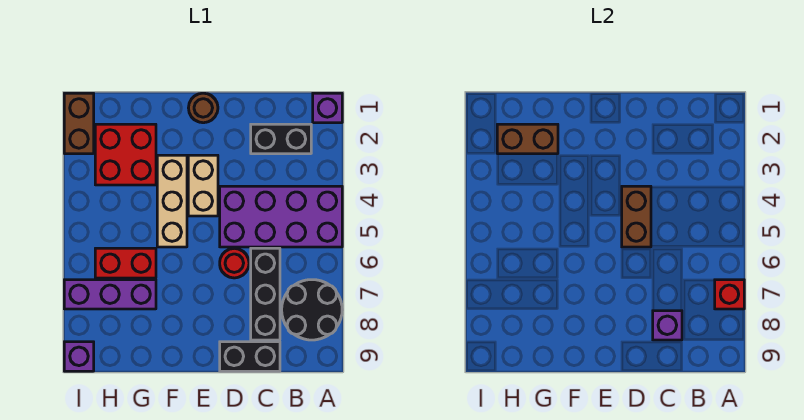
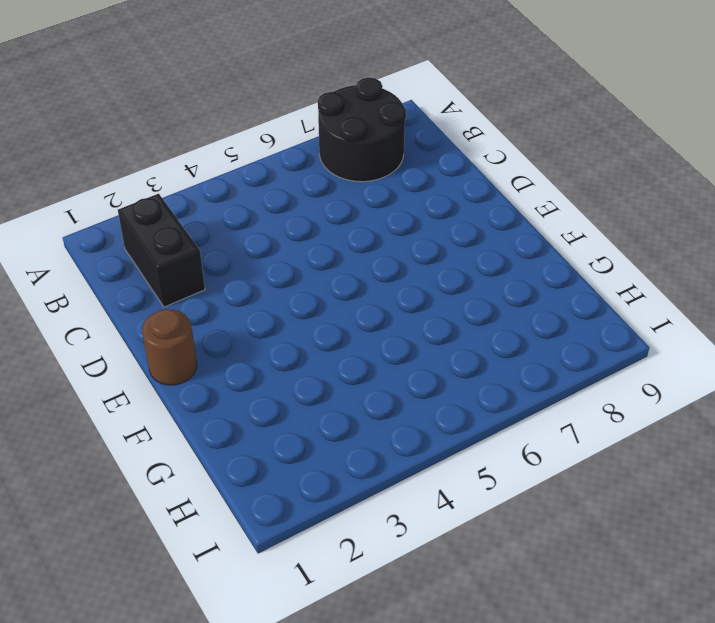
none -> purple brick A1 level 1
none -> purple brick A4:D5 level 1
none -> black brick C6:C8 level 1

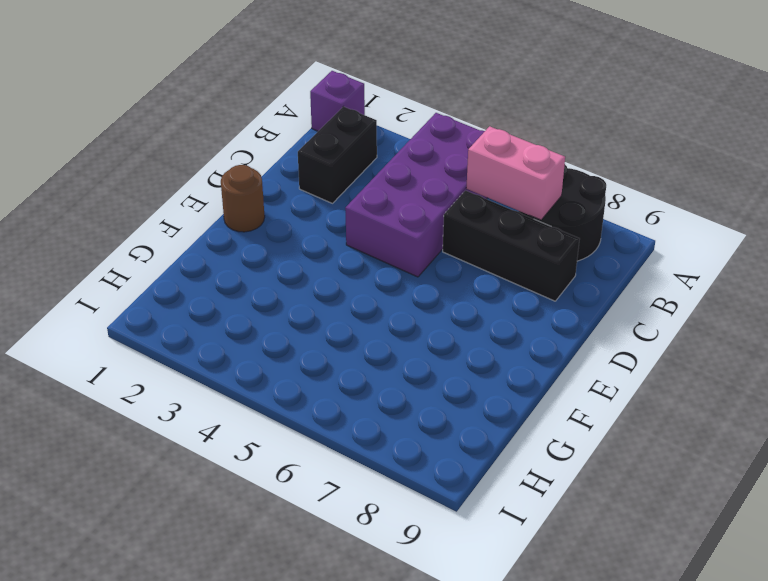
pink brick B6:B7 level 2 -> none
none -> black brick C9:D9 level 1
none -> red round brick D6 level 1
none -> tan brick E3:E4 level 1

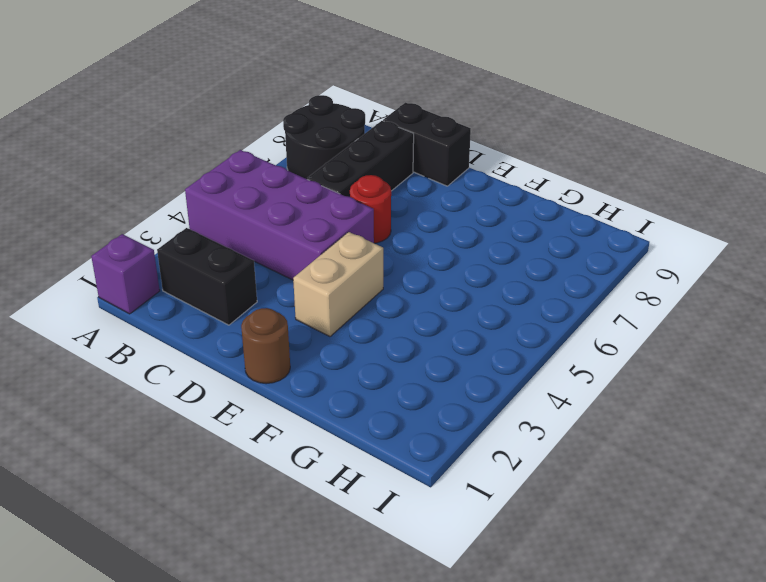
none -> tan brick F3:F5 level 1
none -> red brick G2:H3 level 1
none -> red brick G6:H6 level 1

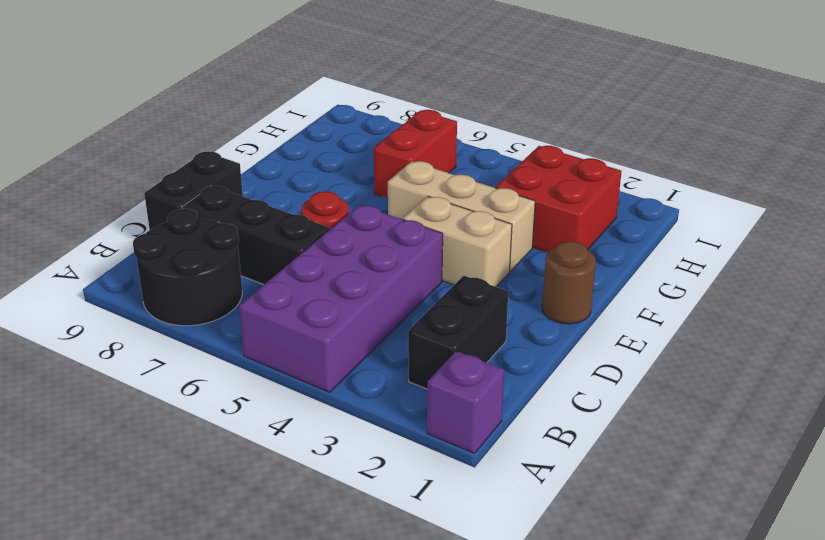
none -> purple brick G7:I7 level 1
none -> brown brick I1:I2 level 1
none -> purple brick I9 level 1

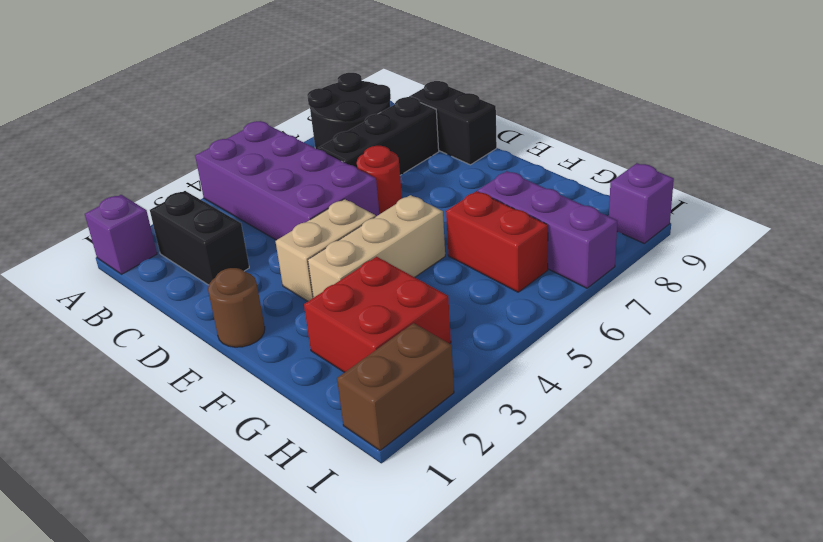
none -> red brick A7 level 2
none -> purple brick C8 level 2
none -> brown brick D4:D5 level 2

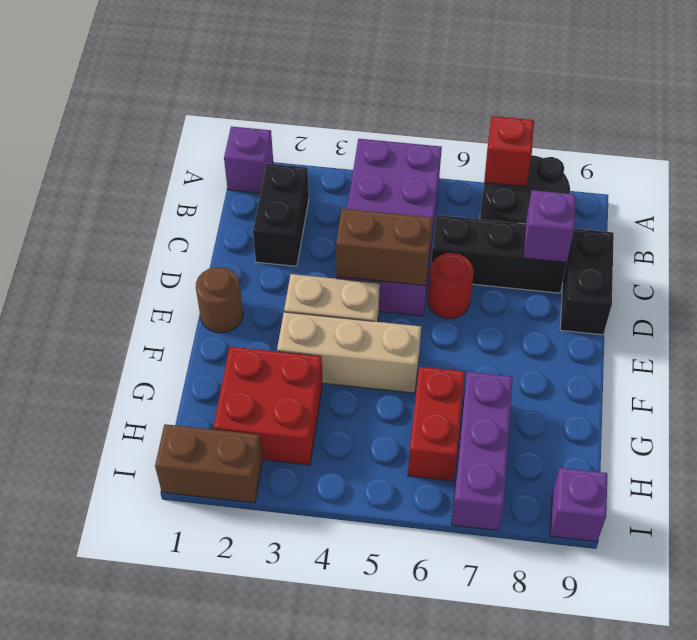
none -> brown brick G2:H2 level 2

